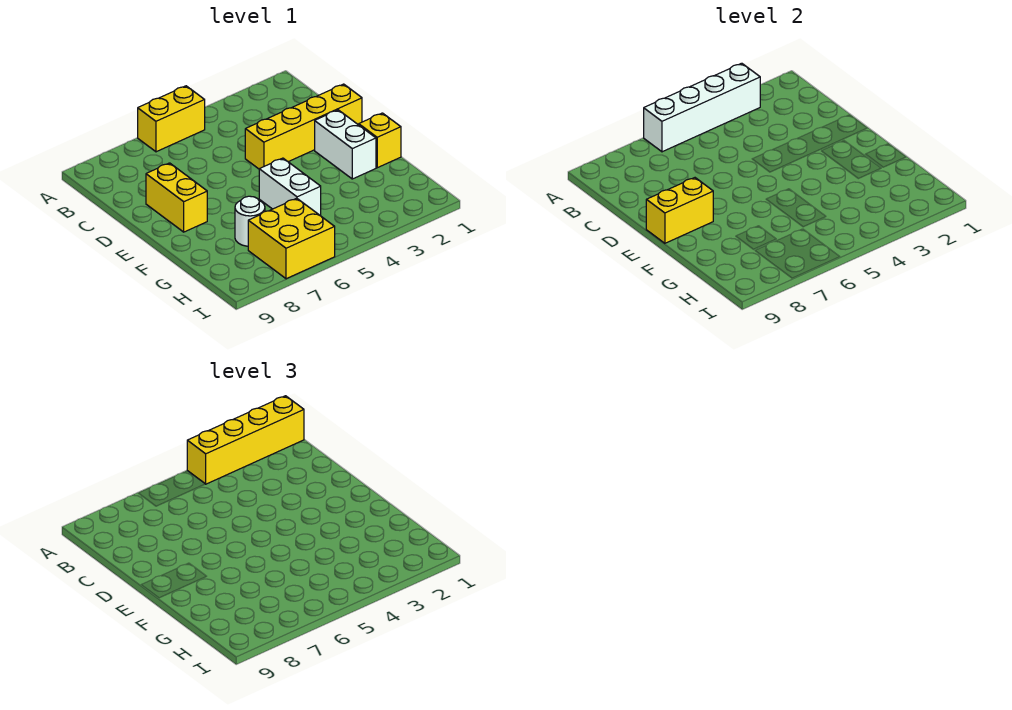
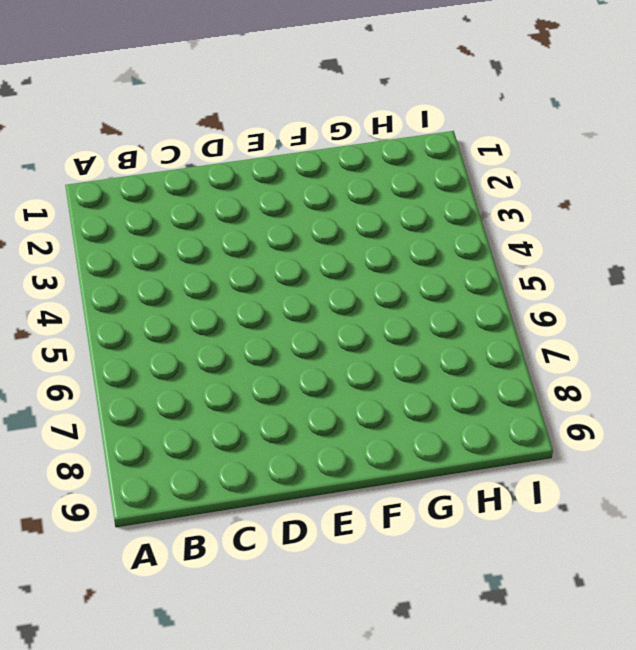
none -> yellow brick A5:A6 level 1
none -> yellow brick D1:D4 level 1

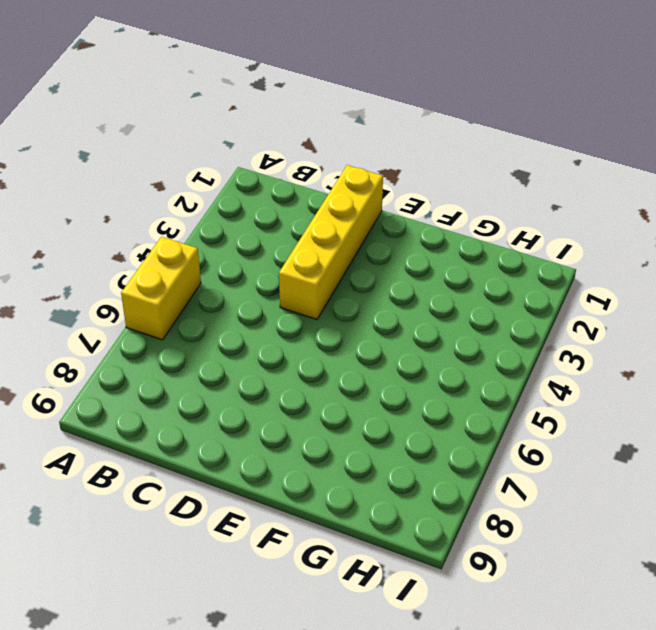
none -> yellow brick D8:E8 level 1
none -> white brick E2:F2 level 1

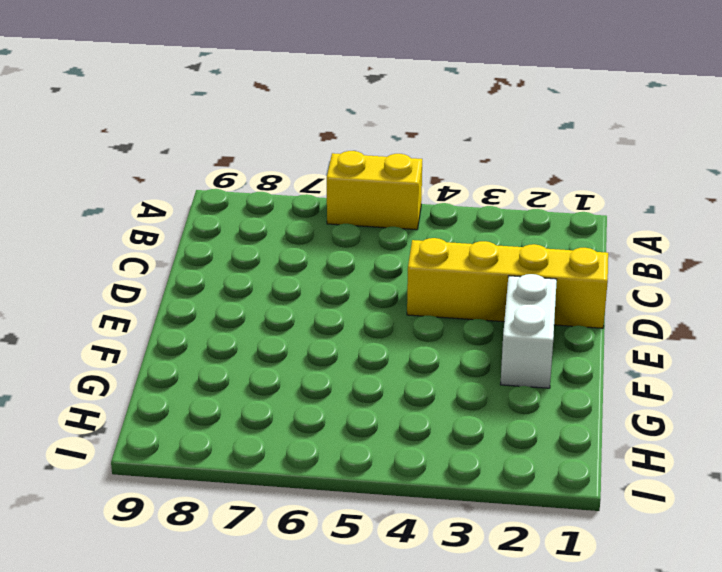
none -> yellow brick D8:E8 level 1
none -> yellow brick F1 level 1

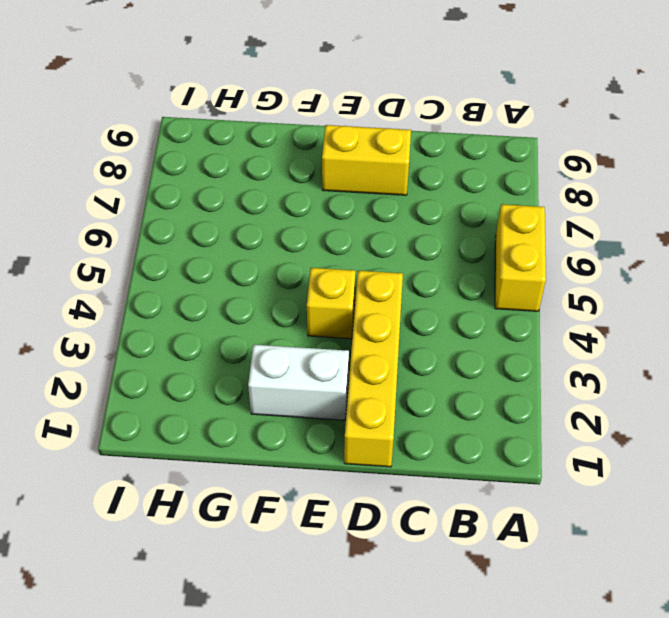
yellow brick E4 level 1 -> yellow brick F1 level 1
none -> white brick F5:G5 level 1
none -> white round brick G7 level 1

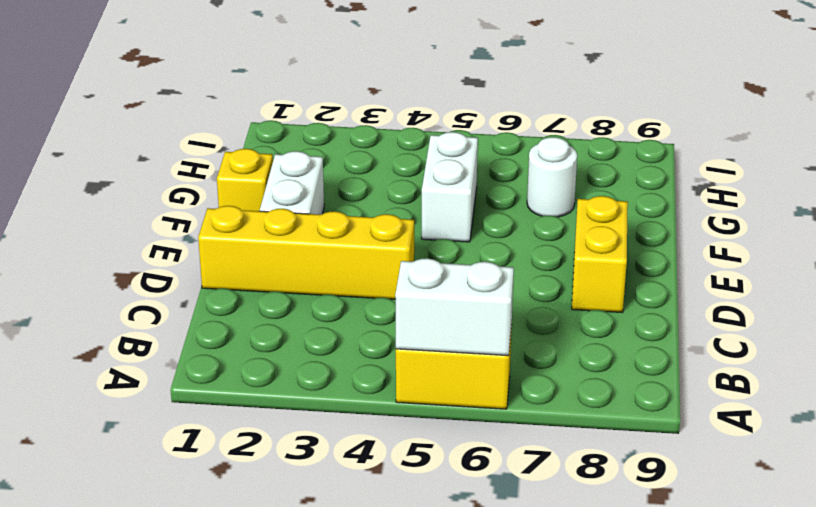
white brick A5:A6 level 2 -> white brick A3:A6 level 2
none -> yellow brick H6:I7 level 1
none -> yellow brick E8:E9 level 2

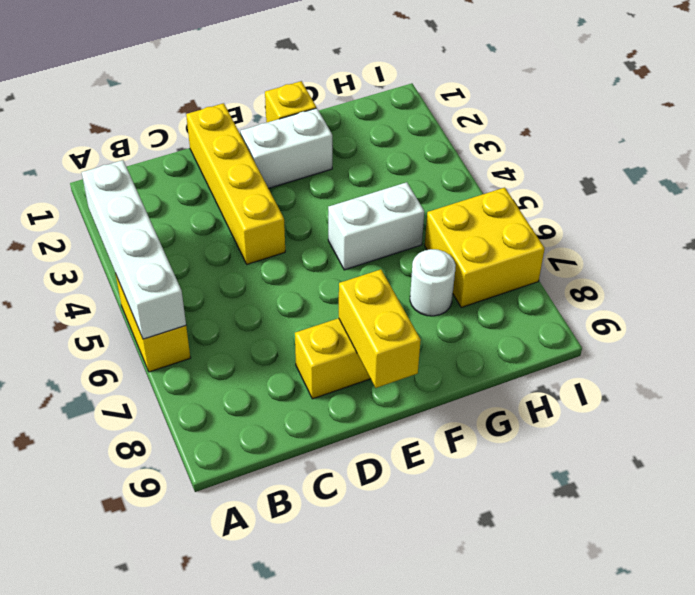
none -> yellow brick A1:A4 level 3

